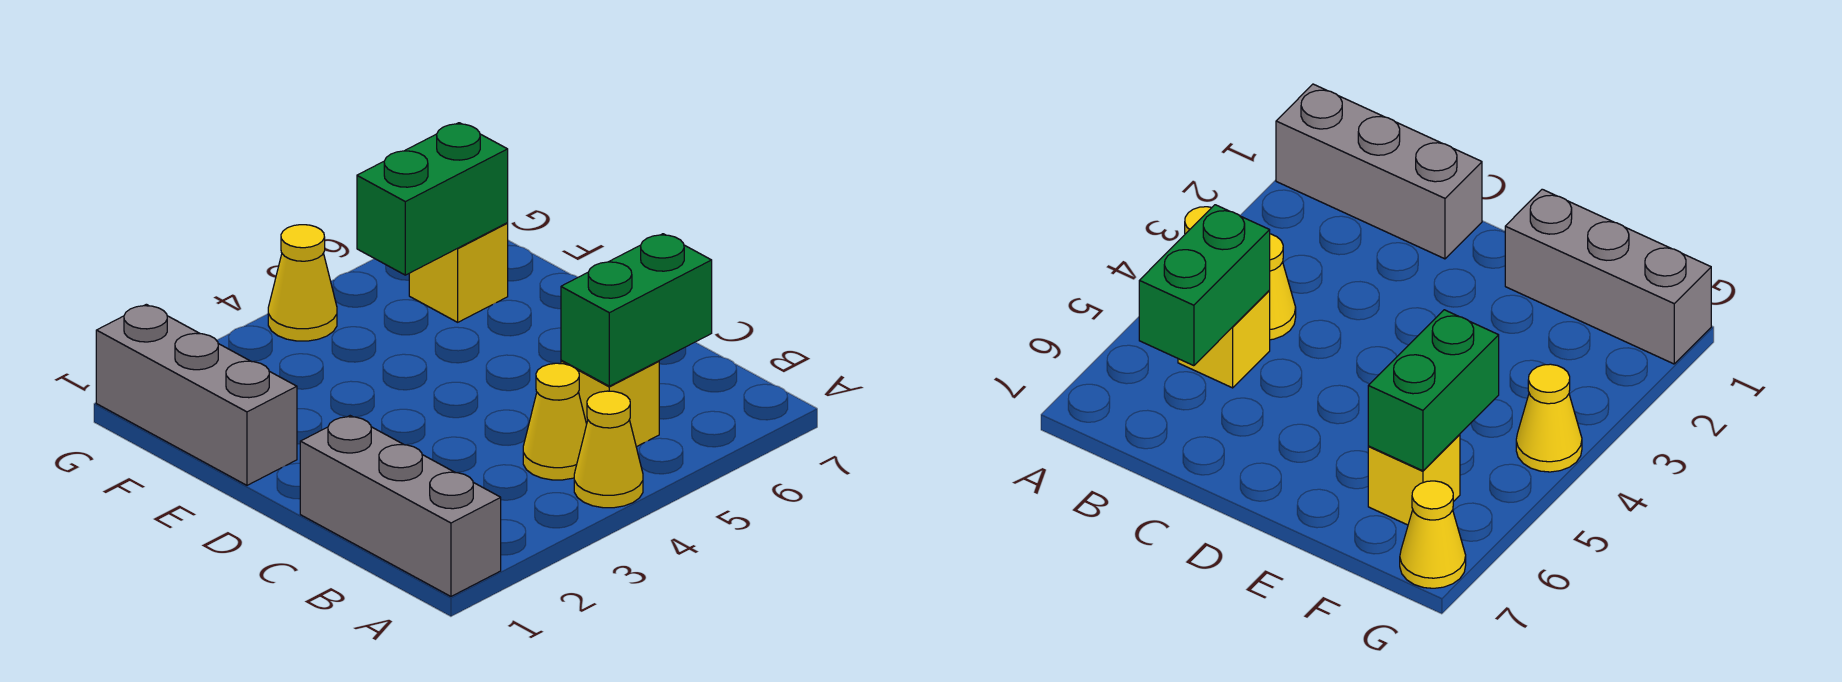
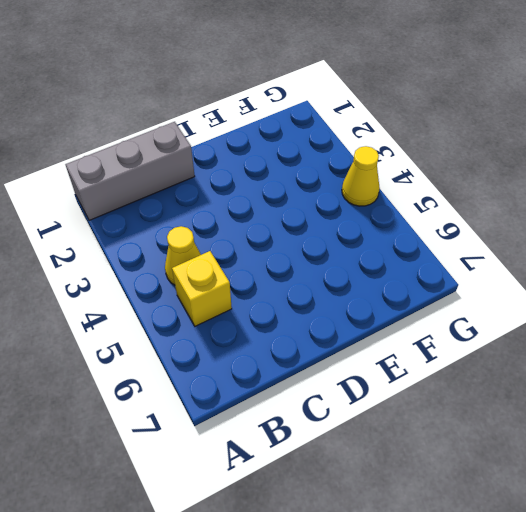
none -> yellow cone A4 level 1
none -> grey brick E1:G1 level 1

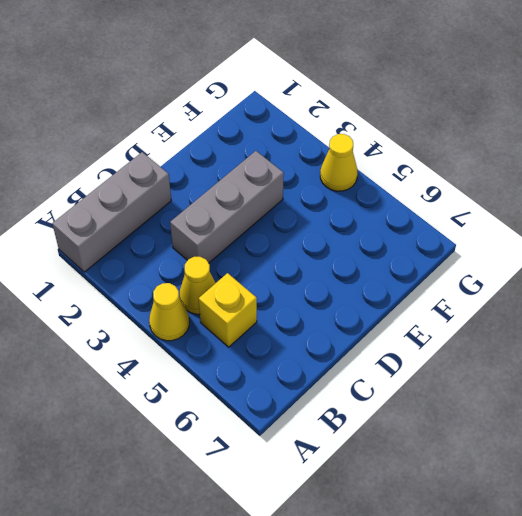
grey brick C3:E3 level 1 -> grey brick E1:G1 level 1
none -> yellow brick F6 level 1
none -> yellow cone G7 level 1

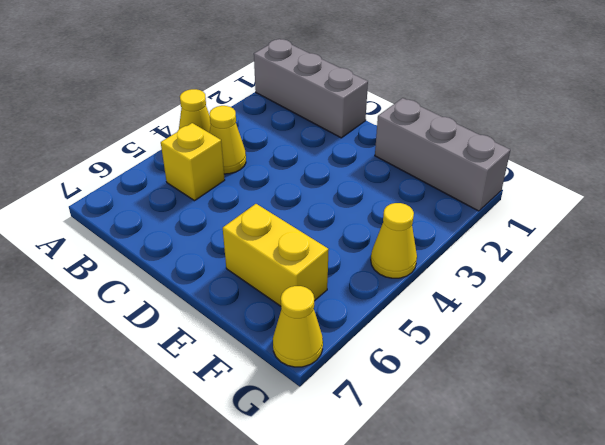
yellow brick E6:F6 level 1 -> yellow brick F6 level 1
none -> green brick B5:B6 level 2
none -> green brick F5:F6 level 2

